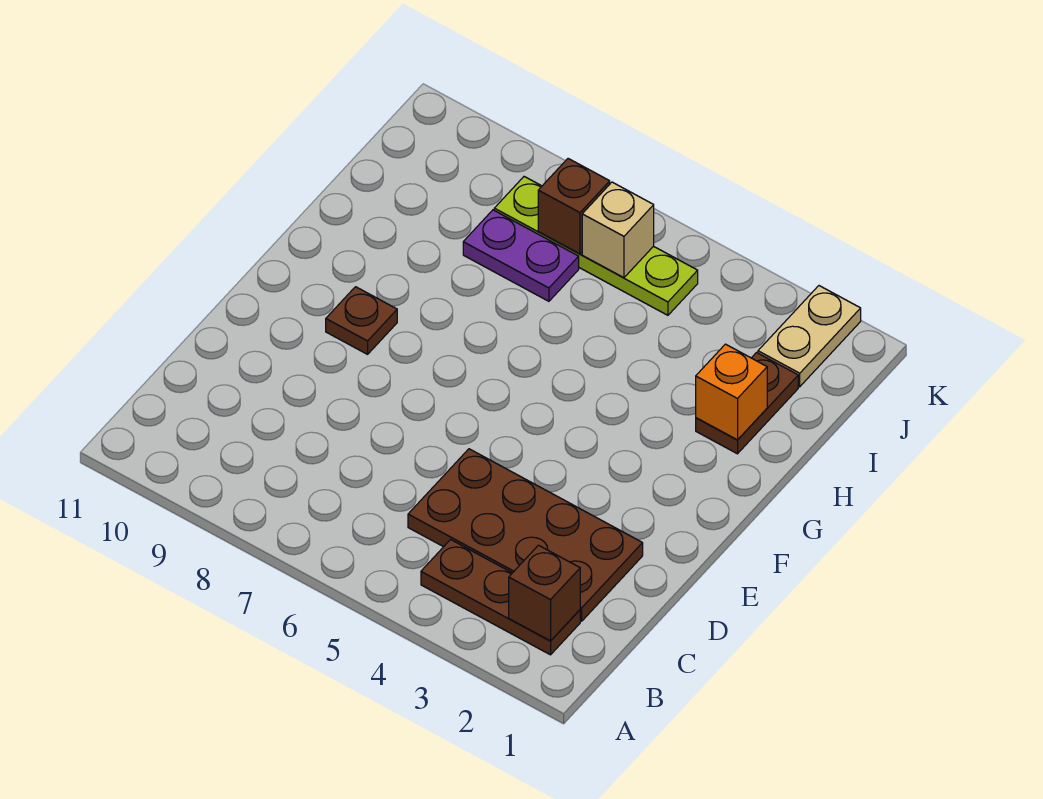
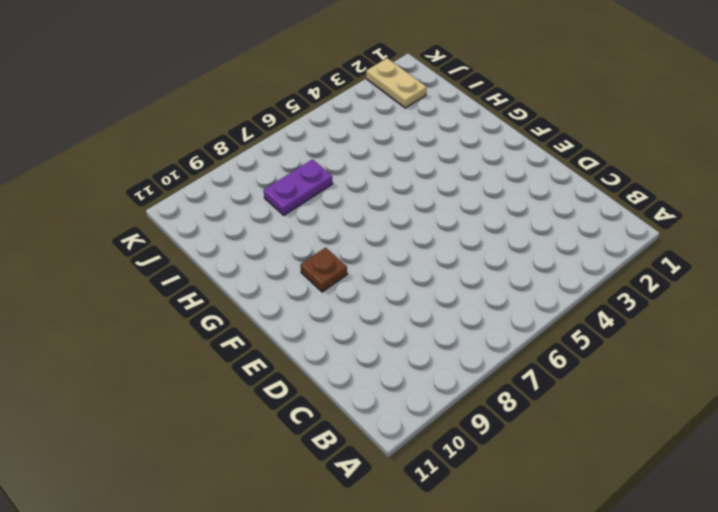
none -> brown plate B2:B4 level 1
none -> brown plate C2:D5 level 1

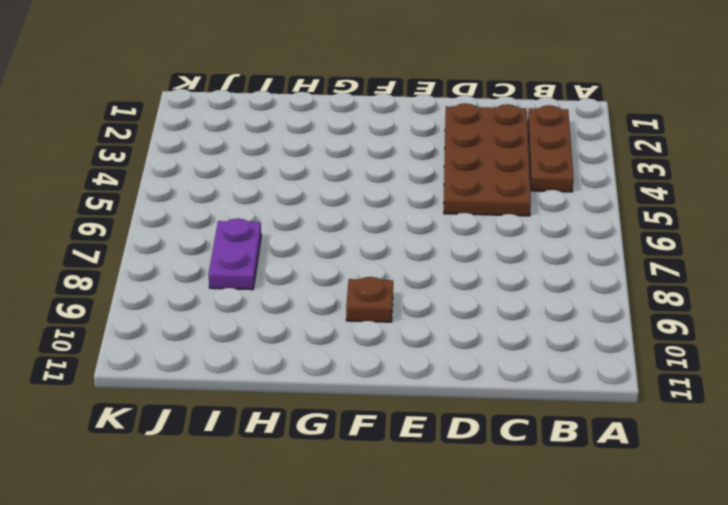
none -> brown plate H2:I2 level 1
none -> tan plate J2:K2 level 1

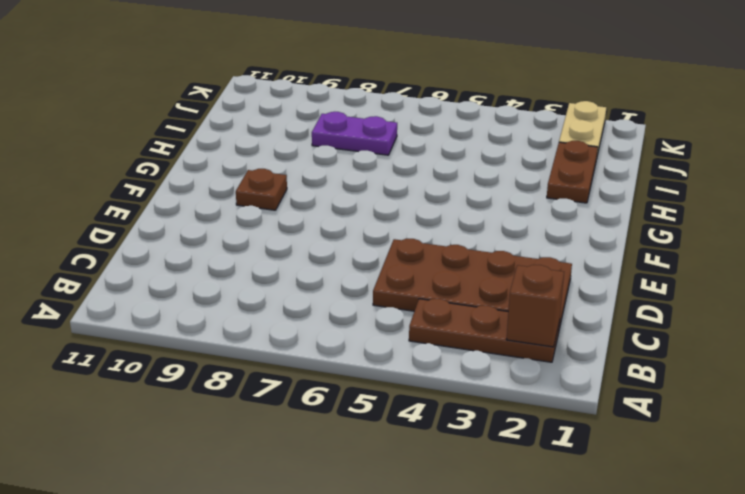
none -> lime plate J5:J8 level 1
none -> orange brick H2 level 2

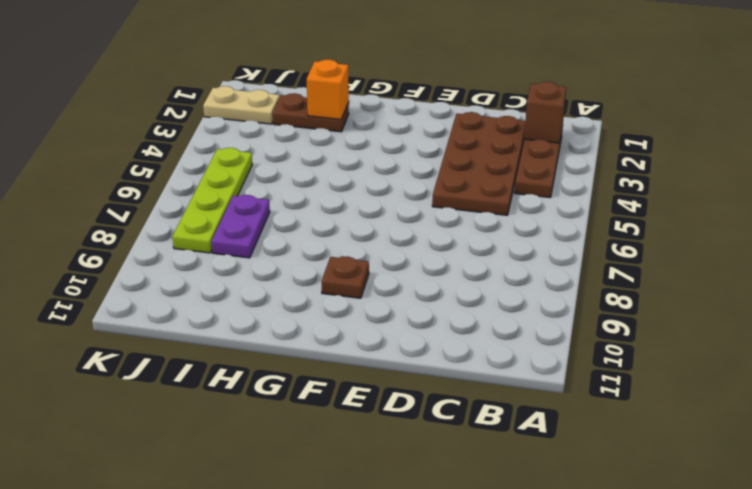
none -> tan brick J6 level 2
none -> brown brick J7 level 2

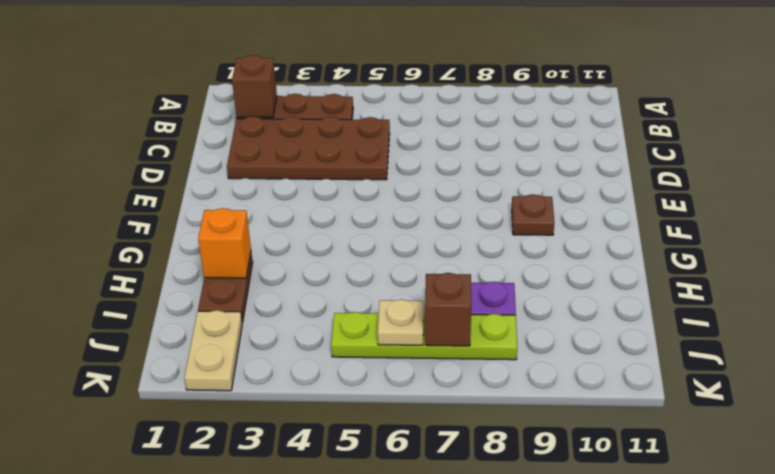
tan plate J6 level 2 -> tan brick J6 level 2

